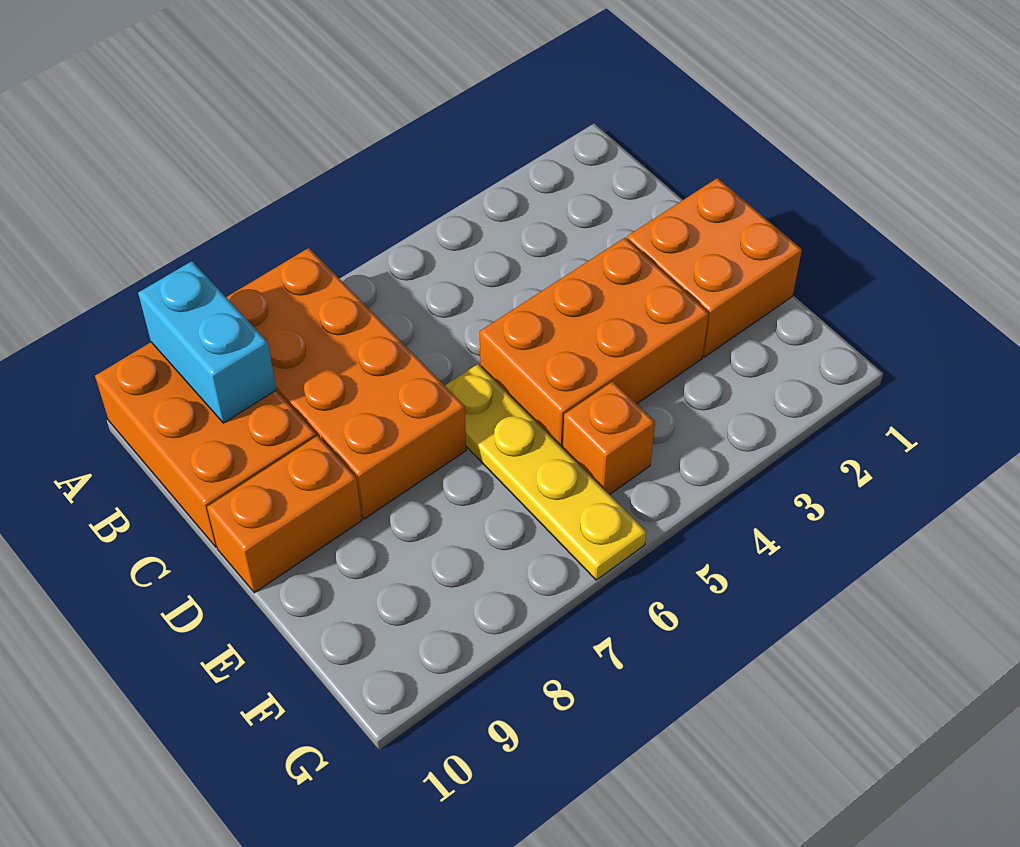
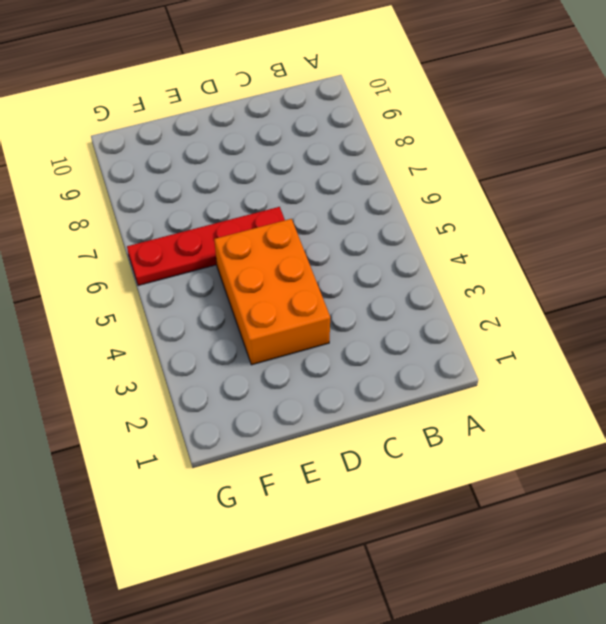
red plate D6:G6 level 1 -> yellow plate D6:G6 level 1
none -> orange brick A7:D8 level 1
none -> orange brick A9:C10 level 1

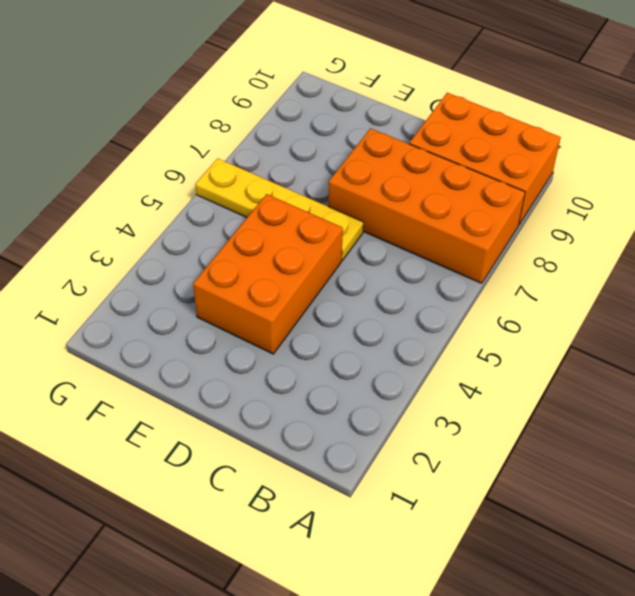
none -> orange brick D1:E2 level 1
none -> orange brick D9:D10 level 1

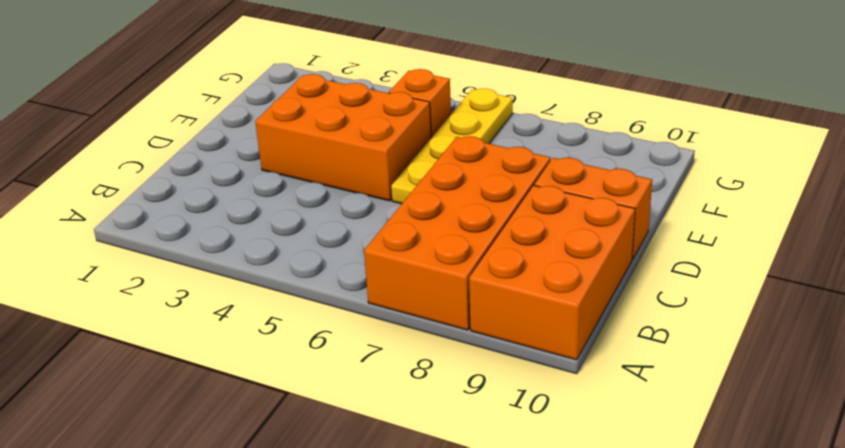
none -> orange brick D1:E2 level 1
none -> cyan brick A9:B9 level 2

